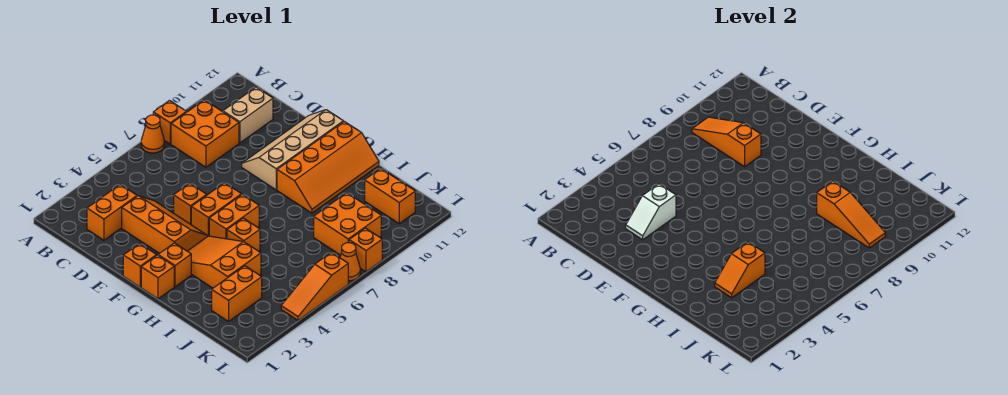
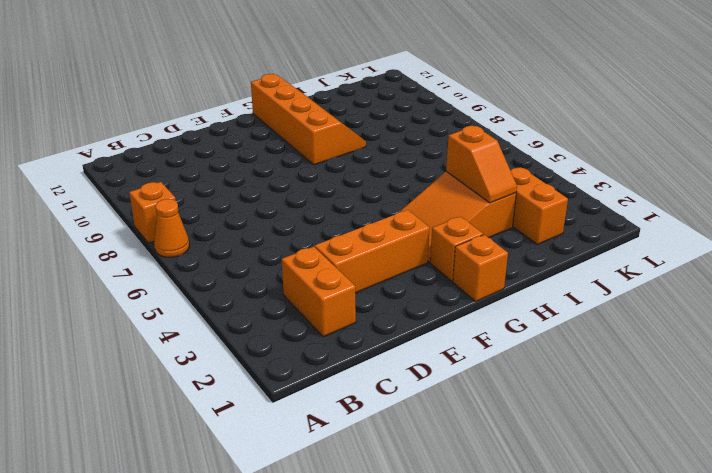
none -> orange brick B8:C9 level 1
none -> tan brick C10:C11 level 1
none -> orange brick E5 level 1

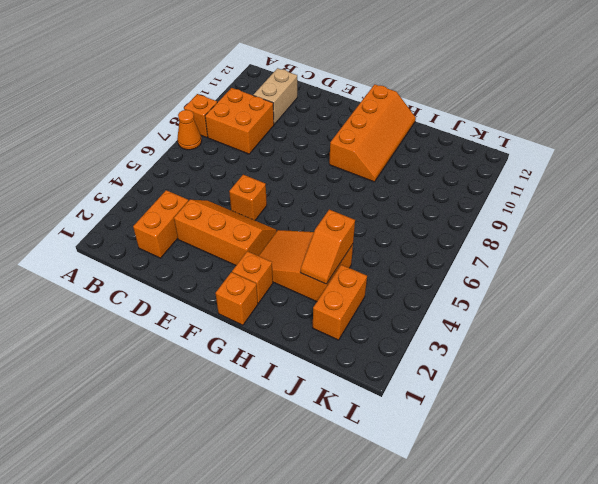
none -> tan slope E9:F12 level 1 top F
none -> orange brick F1 level 1
none -> orange brick F5:F6 level 1

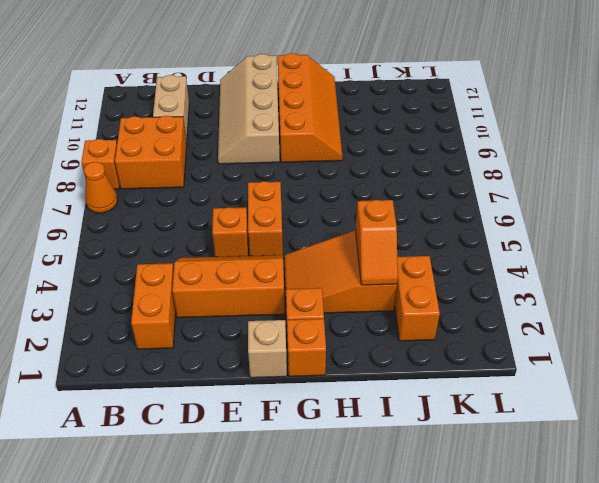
tan brick F1 level 1 -> orange brick F1 level 1
none -> orange brick G5:G6 level 1
none -> orange brick H5 level 1
none -> orange brick J8:K9 level 1

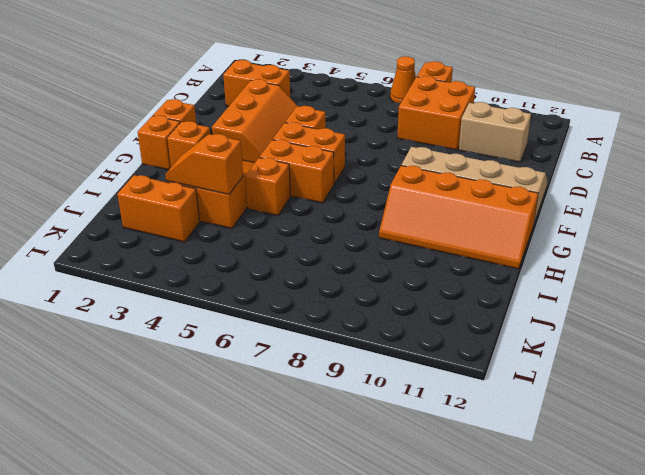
none -> orange brick J8:K9 level 1
none -> orange brick J11:K11 level 1
none -> orange slope L4:L6 level 1 top 6

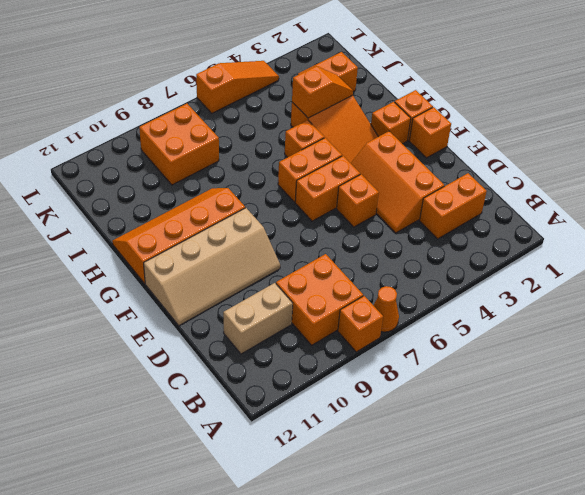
none -> orange brick J11:K11 level 1
none -> orange cone L7 level 1
none -> orange brick L8 level 1

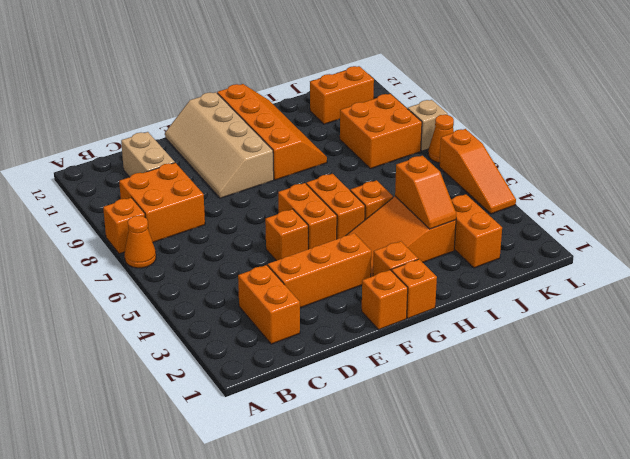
tan brick L8 level 1 -> orange brick L8 level 1
none -> orange slope B9:D9 level 2 top D
none -> white slope D3:D4 level 2 top 4
none -> orange slope I9:K9 level 2 top I

